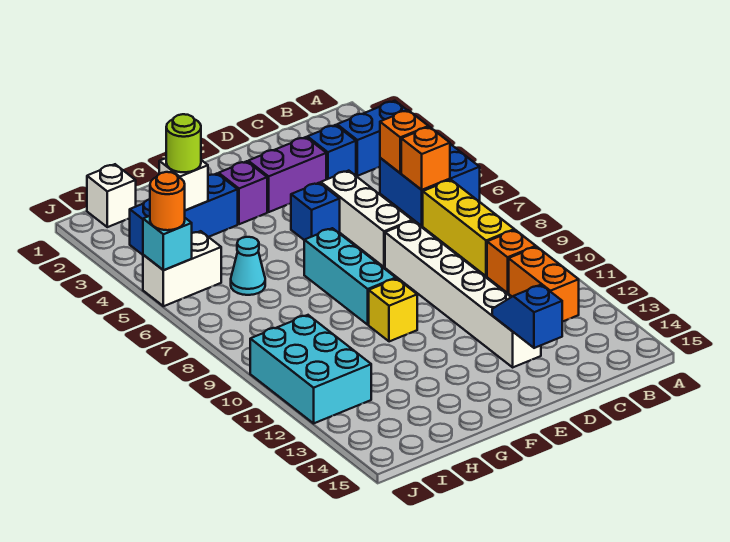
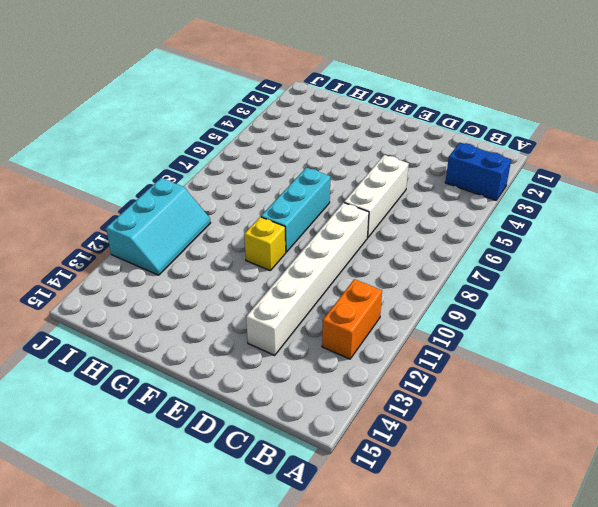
cyan slope I10:J12 level 1 top J -> cyan brick I10:J12 level 1
none -> blue brick A5:B6 level 1
none -> yellow brick B7:B9 level 1
none -> orange brick B10 level 1

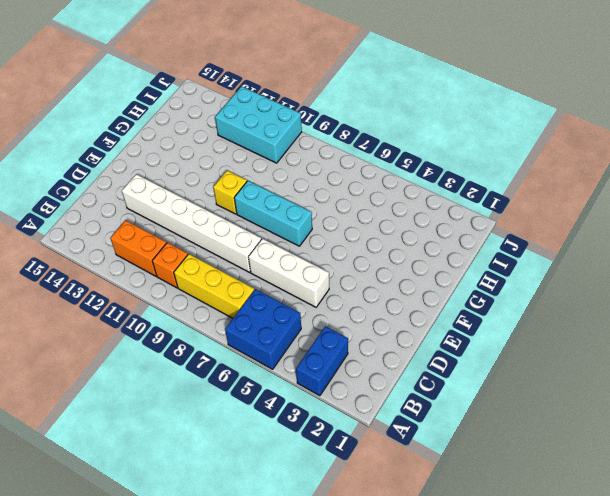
none -> blue brick C3 level 1
none -> purple brick D3:E3 level 1
none -> blue brick E5 level 1

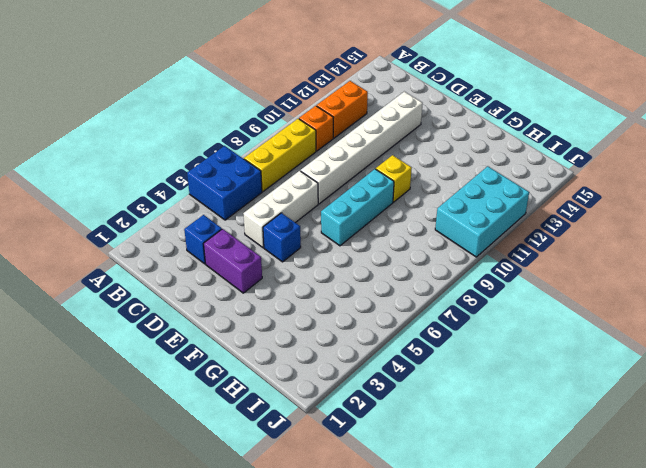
none -> blue brick A3:B3 level 1
none -> purple brick F3 level 1
none -> blue brick G3:I3 level 1

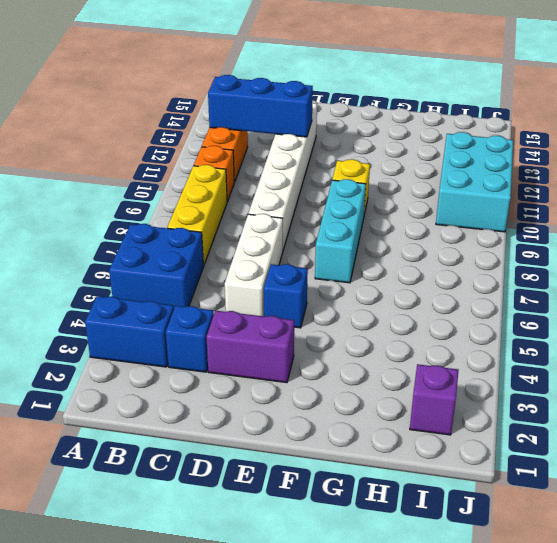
blue brick B12:D12 level 2 -> blue brick G3:I3 level 1
purple brick I2 level 1 -> purple brick F3 level 1
none -> cyan cone H6 level 1
none -> white brick I1 level 1
none -> white brick I5:J5 level 1

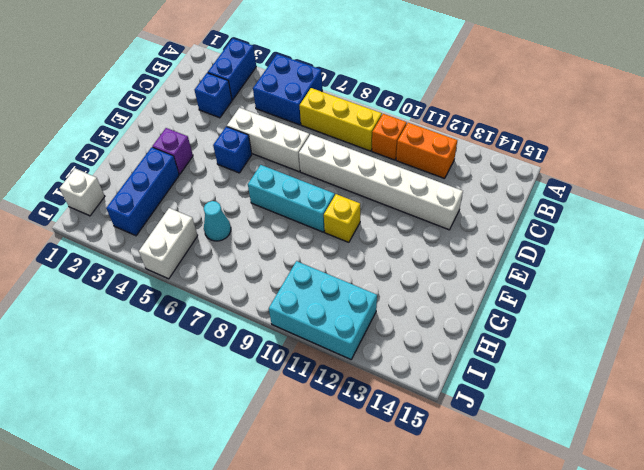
none -> purple brick D3:E3 level 1
none -> orange brick B5 level 2
none -> orange brick B6 level 2

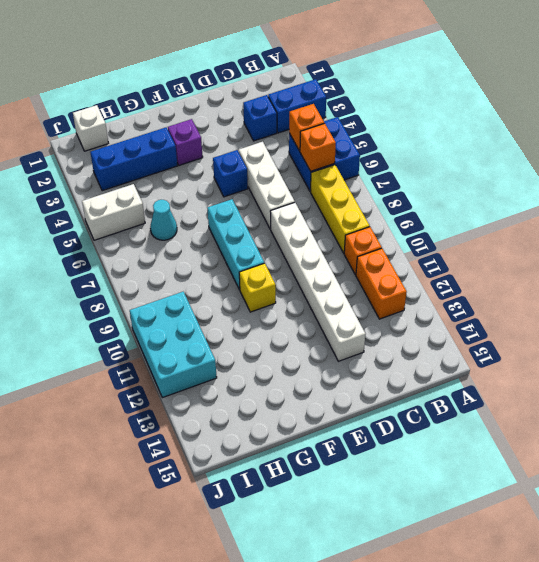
none -> purple brick D3:E3 level 1
none -> blue slope D13:D14 level 2 top 14
none -> white brick H3 level 2

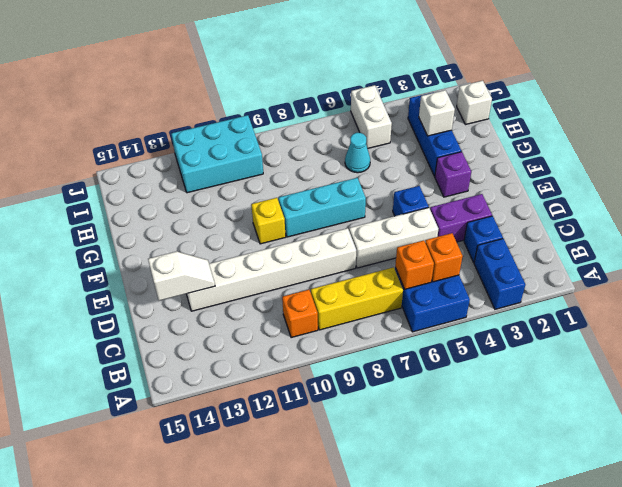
purple brick D3:D4 level 1 -> purple brick D3:E3 level 1
white slope D13:D14 level 2 top 14 -> blue slope D13:D14 level 2 top 14
none -> orange brick B11:B12 level 1
none -> cyan brick J5 level 2
none -> lime round brick H3 level 3

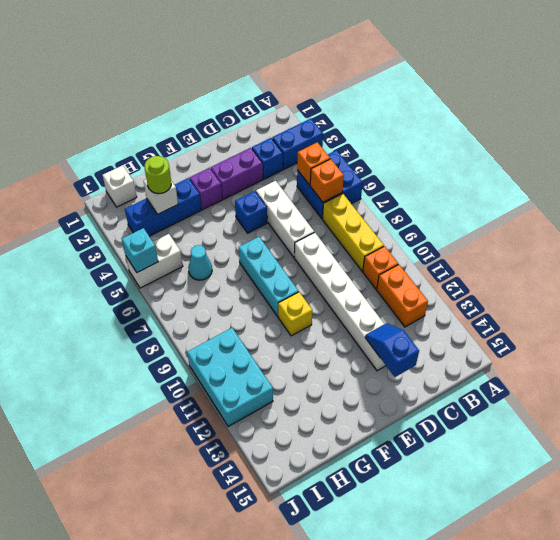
none -> orange round brick J5 level 3

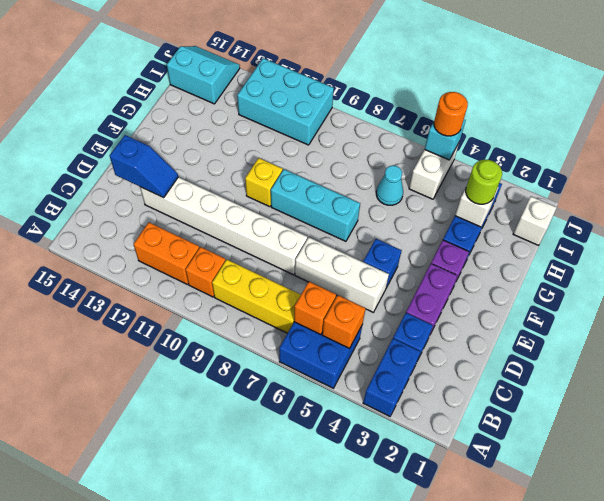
cyan slope I14:J15 level 1 top I -> none

